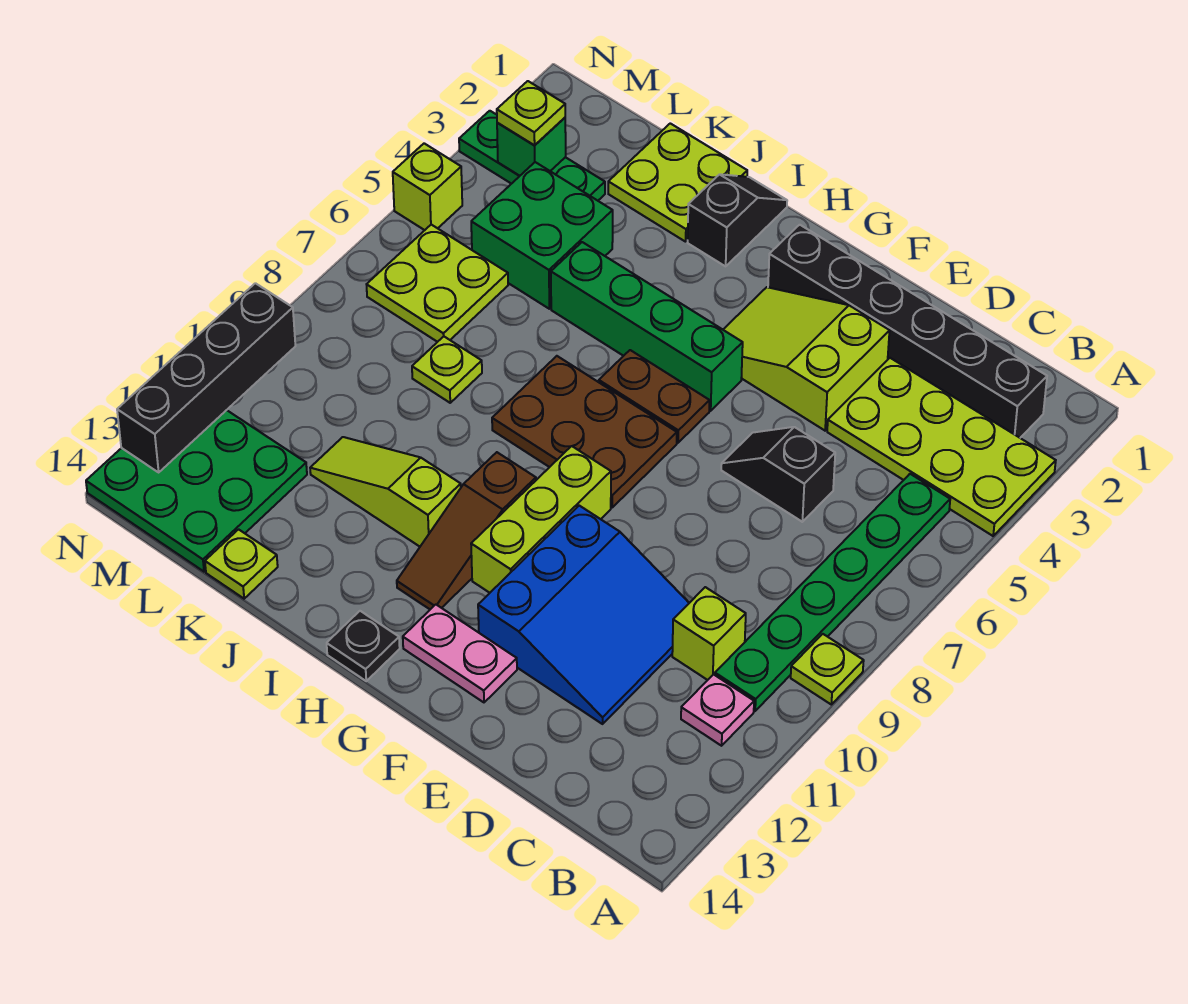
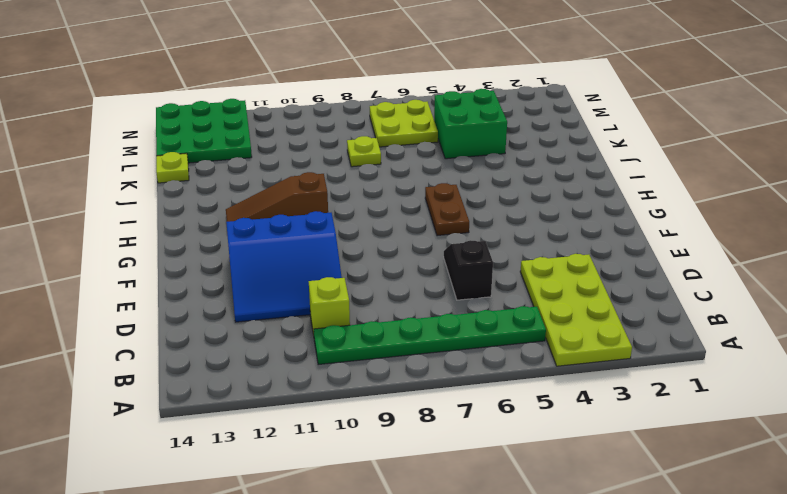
none -> lime plate A9 level 1
none -> black brick B2:G2 level 1
none -> pink plate B11 level 1

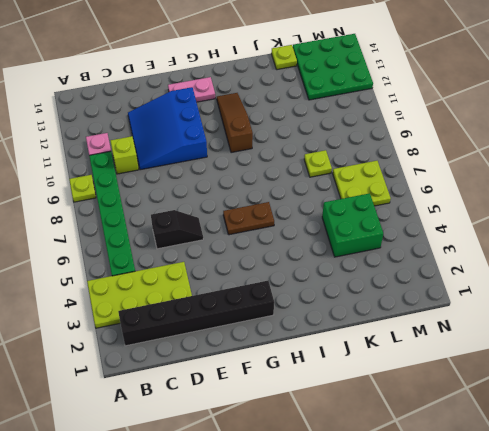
none -> lime slope E3:G4 level 1 top E
none -> green brick G5:J5 level 1
none -> brown plate G7:I8 level 1

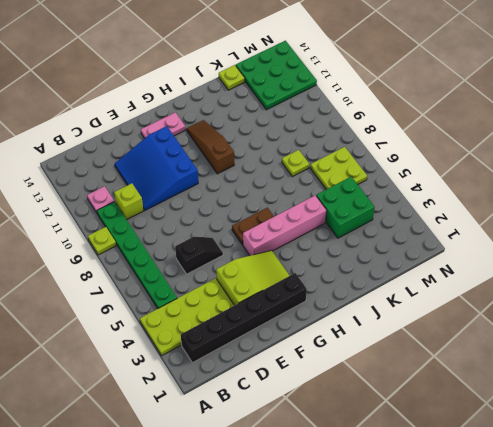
pink brick G5:J5 level 1 -> green brick G5:J5 level 1
none -> brown plate G7:I8 level 1
none -> lime brick G9:G11 level 1
none -> black plate H14 level 1

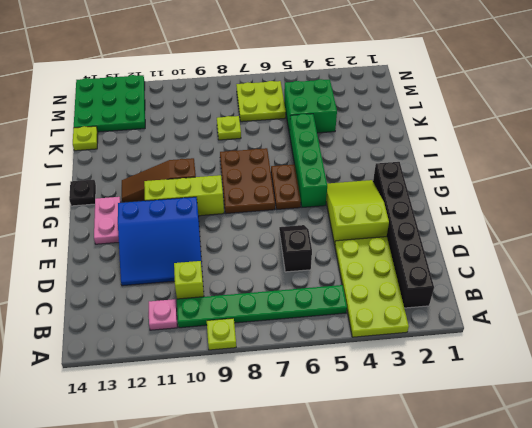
none -> black slope I1:I2 level 1 top 2
none -> lime slope I11:K11 level 1 top I
none -> lime plate J1:K2 level 1

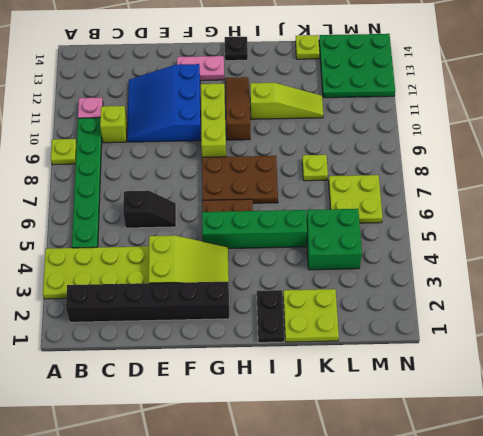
black plate I1:I2 level 1 -> black slope I1:I2 level 1 top 2
none -> green plate L3:N3 level 1
none -> lime brick N5 level 1
none -> green brick M3 level 2

